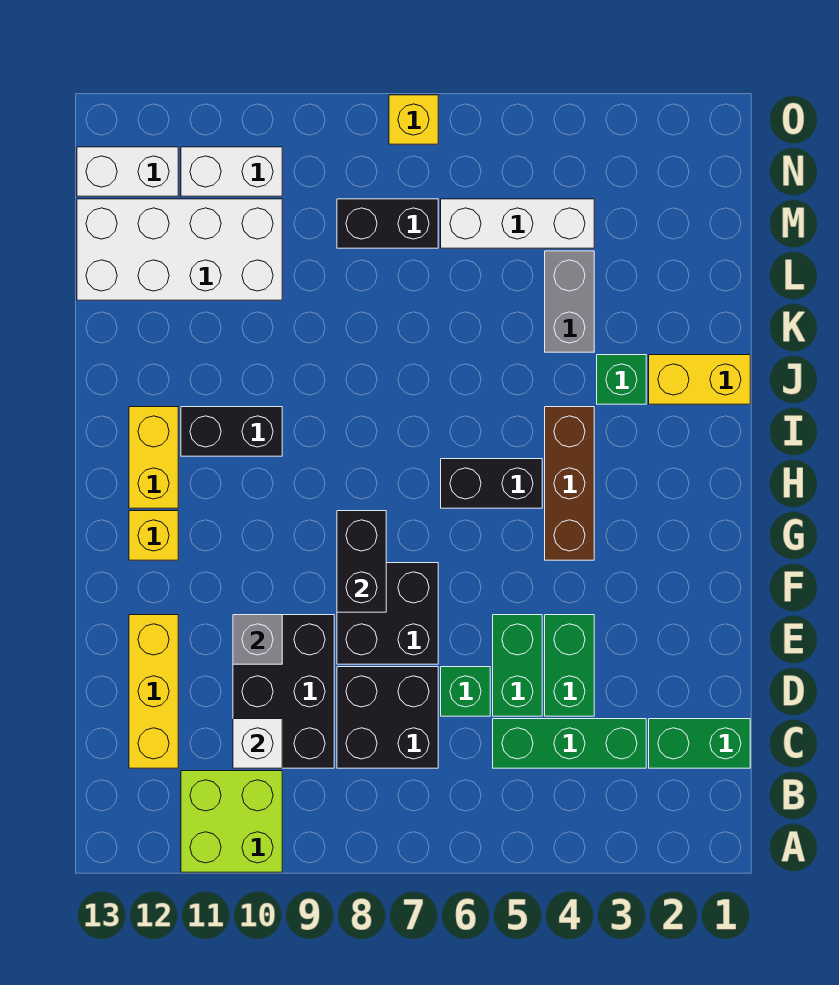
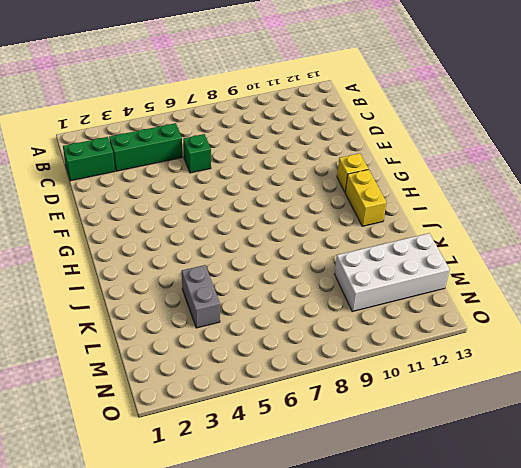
none -> lime brick A10:B11 level 1
none -> black brick C7:D8 level 1
none -> black brick C9:E10 level 1

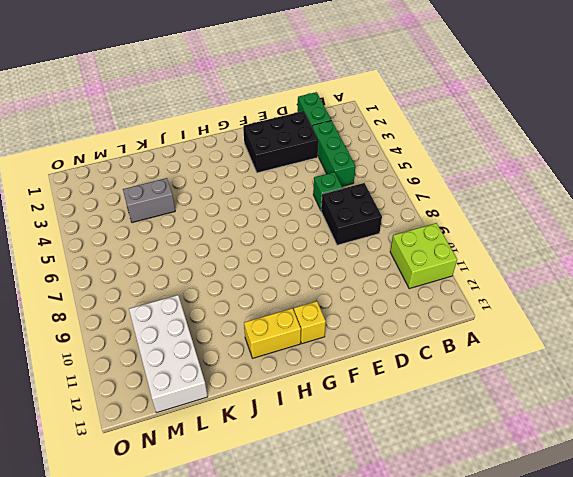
black brick D2:F3 level 1 -> black brick C9:E10 level 1
none -> yellow brick C12:E12 level 1
none -> green brick D4:E4 level 1
none -> green brick D5:E5 level 1

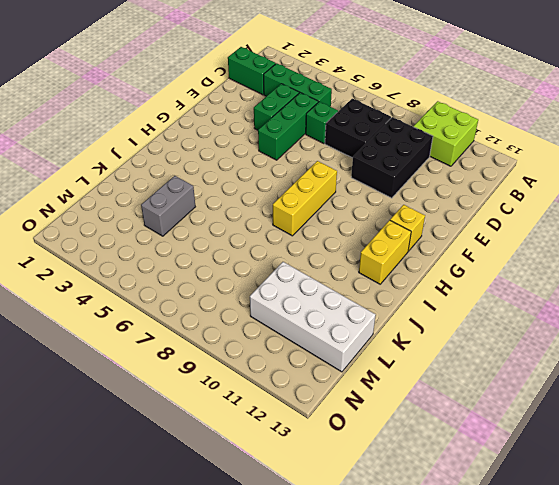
green brick D5:F5 level 1 -> green brick D5:E5 level 1
yellow brick G8:I8 level 1 -> yellow brick C12:E12 level 1
none -> black brick E7:F8 level 1
none -> brown brick G4:I4 level 1
none -> black brick H5:H6 level 1

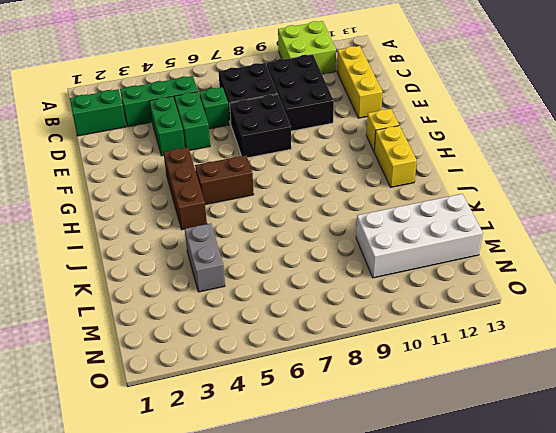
brown brick H5:H6 level 1 -> black brick H5:H6 level 1
none -> black brick I10:I11 level 1
none -> yellow brick J1:J2 level 1
none -> green brick J3 level 1

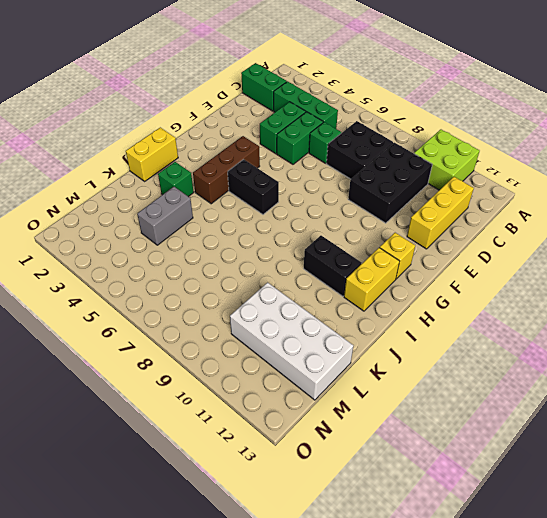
yellow brick I1:J1 level 1 -> yellow brick J1:J2 level 1
none -> black brick E7:F8 level 1
none -> white brick M4:M6 level 1
none -> black brick M7:M8 level 1

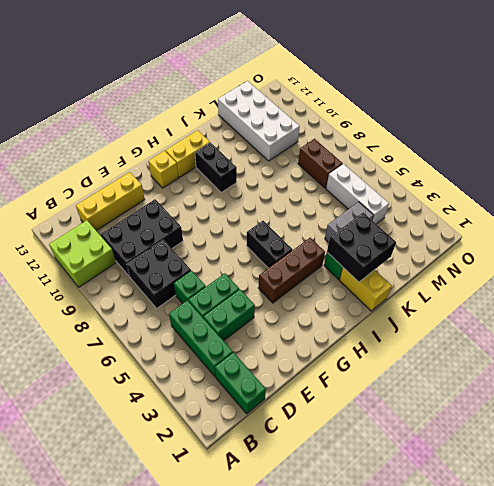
black brick J2:K3 level 2 -> black brick E7:F8 level 1
brown brick M7:M8 level 1 -> black brick M7:M8 level 1
none -> white brick N10:N11 level 1
none -> white brick N12:N13 level 1
none -> yellow brick O7 level 1

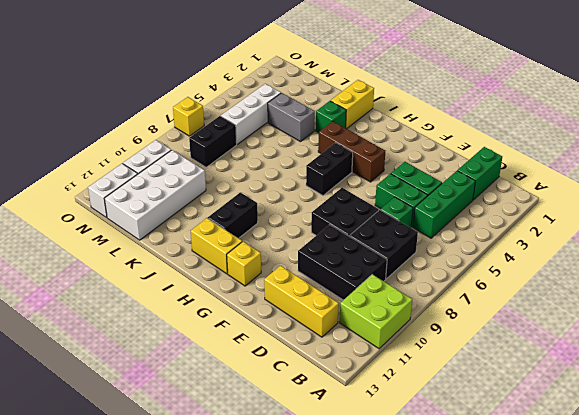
none -> white brick C10 level 2
none -> grey brick E10 level 2
none -> black brick F8:G8 level 2

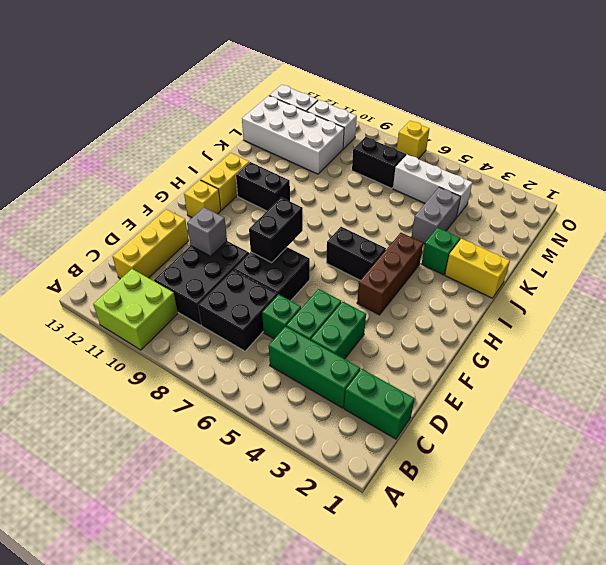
none -> white brick C10 level 2

